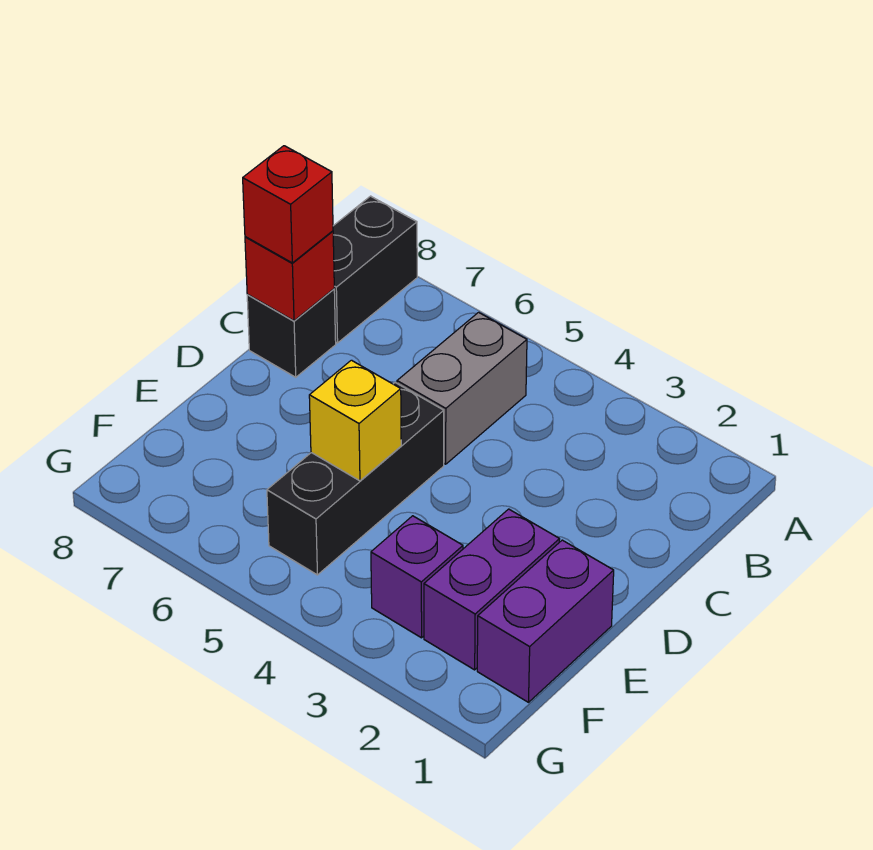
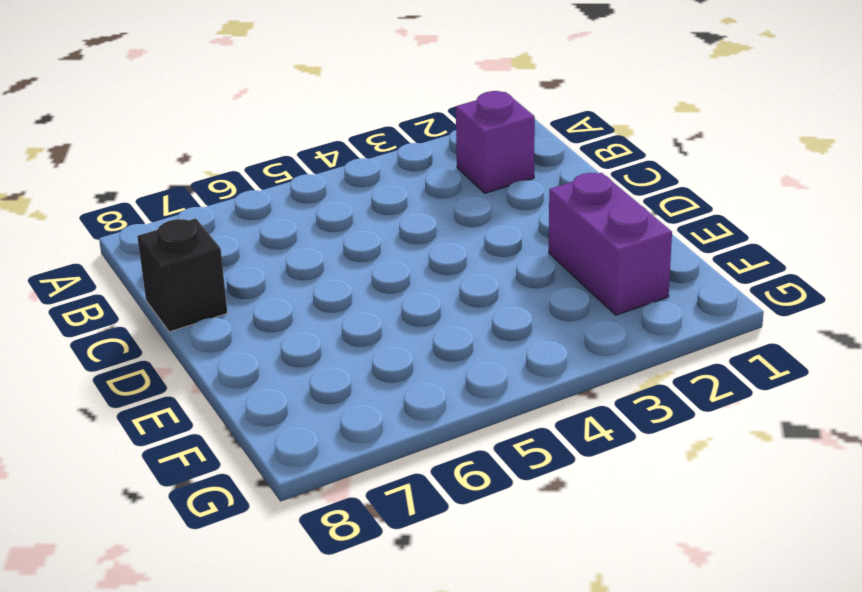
purple brick B2 level 1 -> purple brick F3 level 1
none -> black brick A8:B8 level 1
none -> grey brick B5:C5 level 1

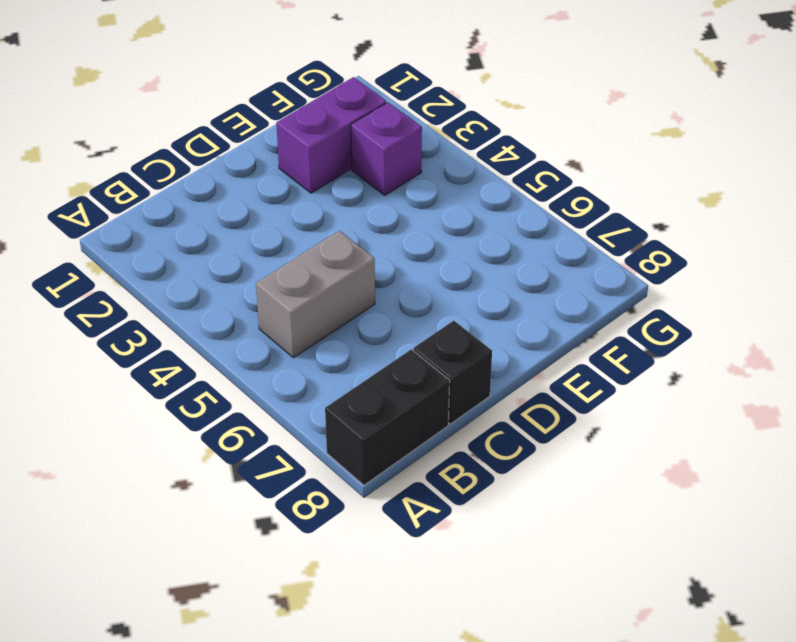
none -> black brick D5:F5 level 1
none -> purple brick E1:F1 level 1

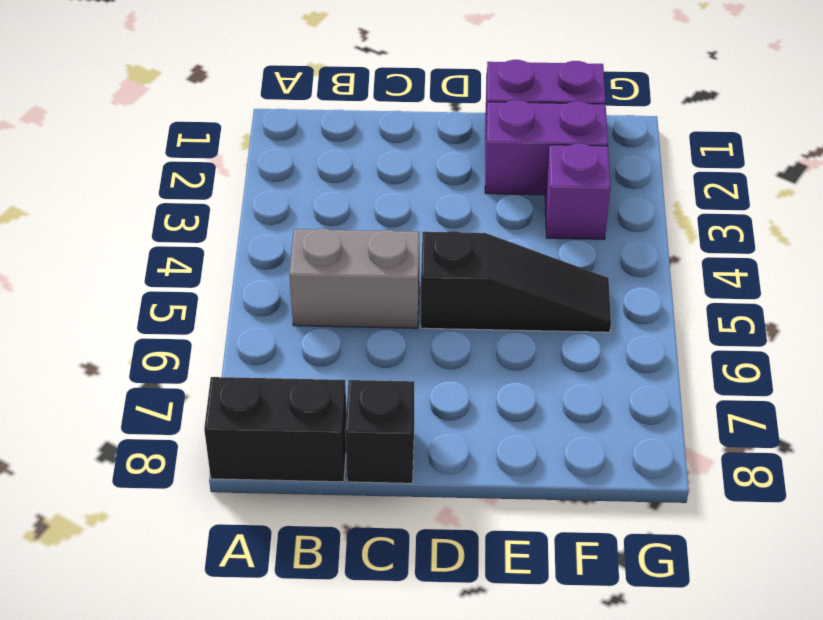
black slope D5:F5 level 1 top D -> black brick D5:F5 level 1
none -> red brick C8 level 2
none -> yellow brick E5 level 2

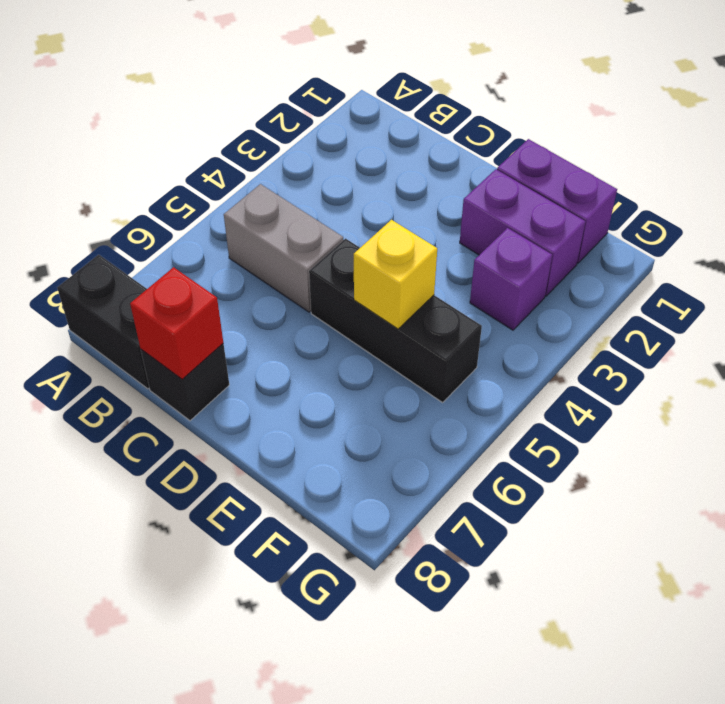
none -> red brick C8 level 3

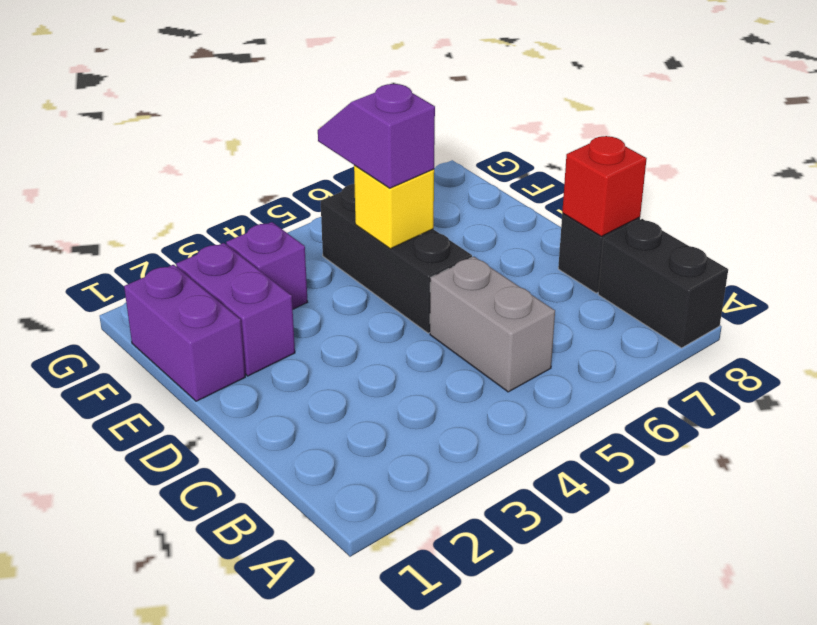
purple slope E5:F5 level 3 top E -> none
none -> red brick C8 level 3

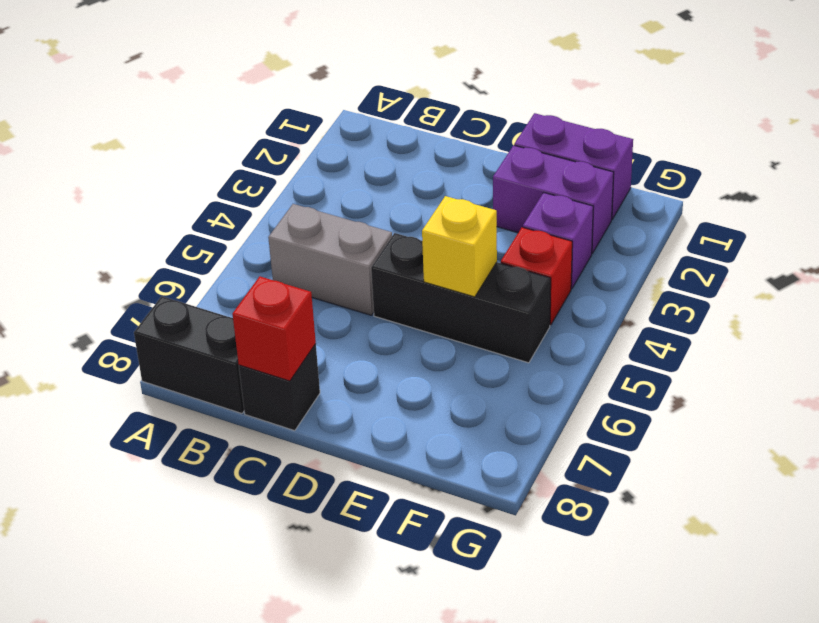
red brick F4 level 1 -> red brick C8 level 3

